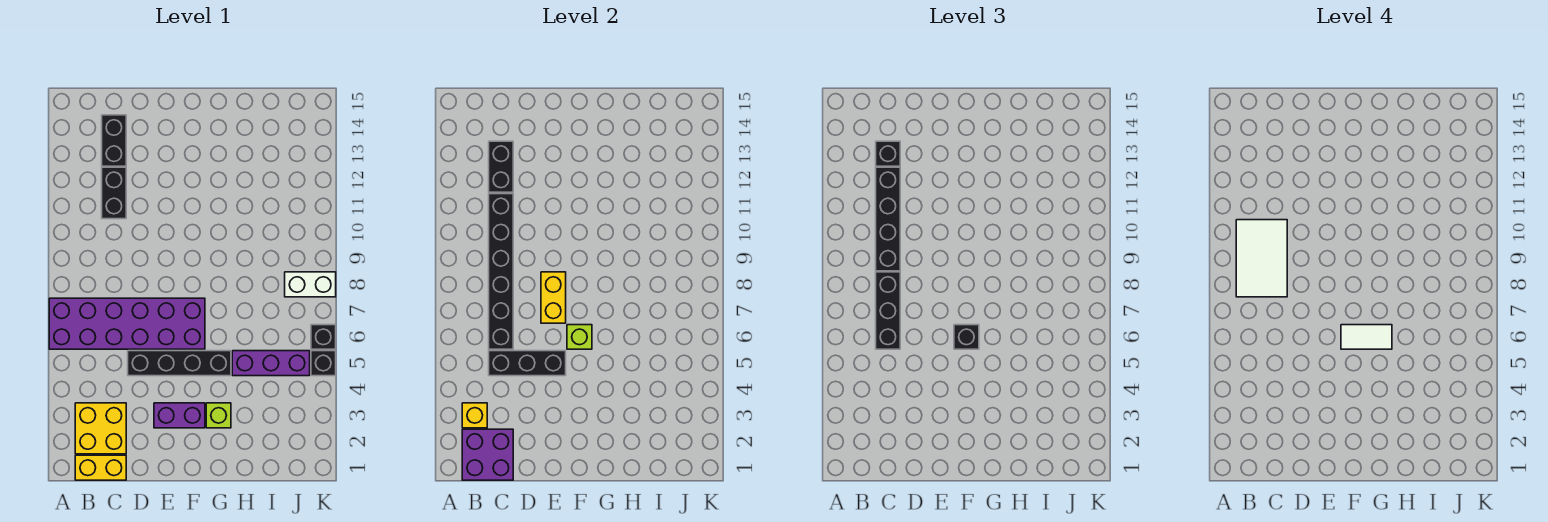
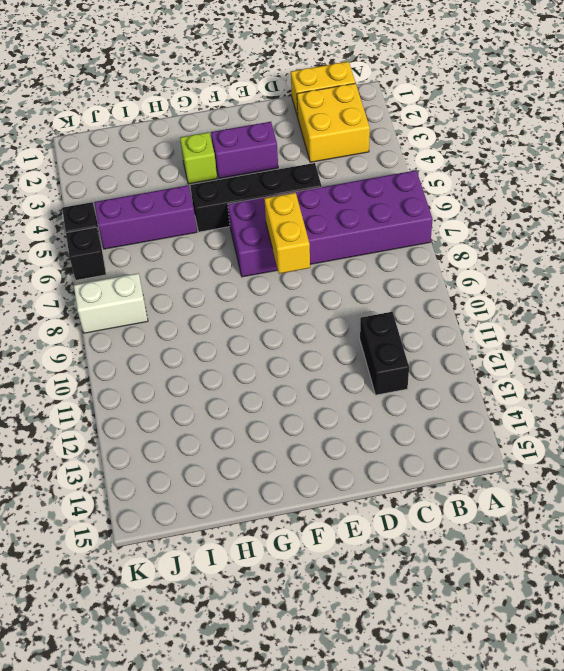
none -> black brick C13:C14 level 1
none -> purple brick B1:C2 level 2
none -> yellow brick B3 level 2

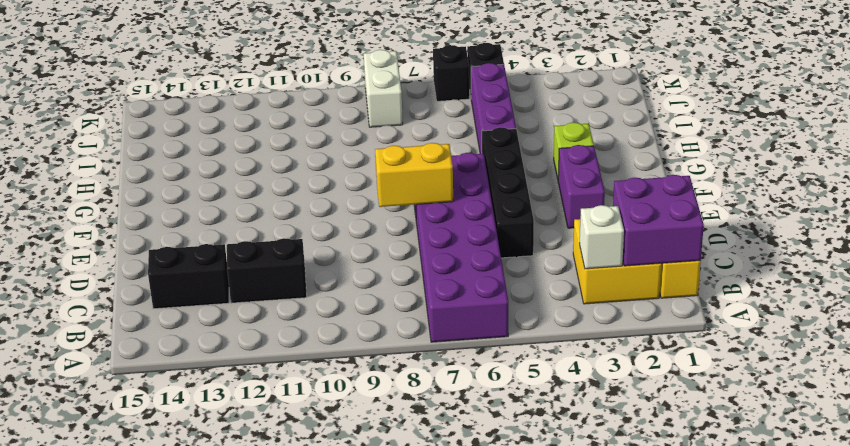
white brick B3 level 2 -> yellow brick B3 level 2
none -> black brick C5:E5 level 2
none -> black brick C6:C11 level 2
none -> black brick C12:C13 level 2

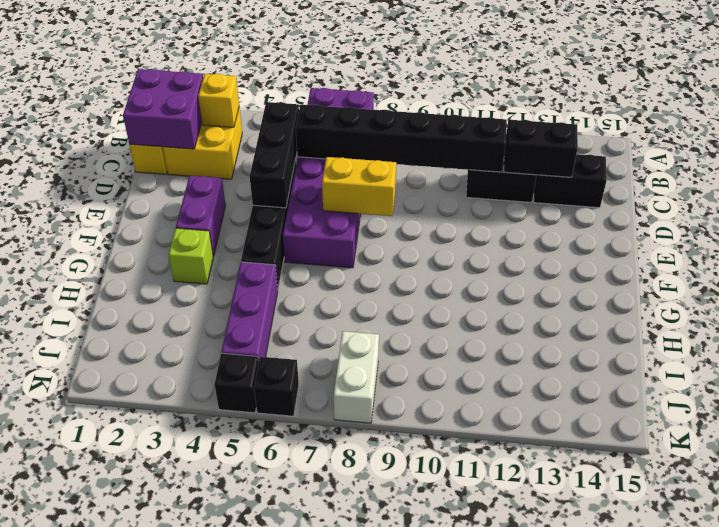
none -> lime brick F6 level 2
none -> black brick C6:C8 level 3
none -> black brick C9:C12 level 3

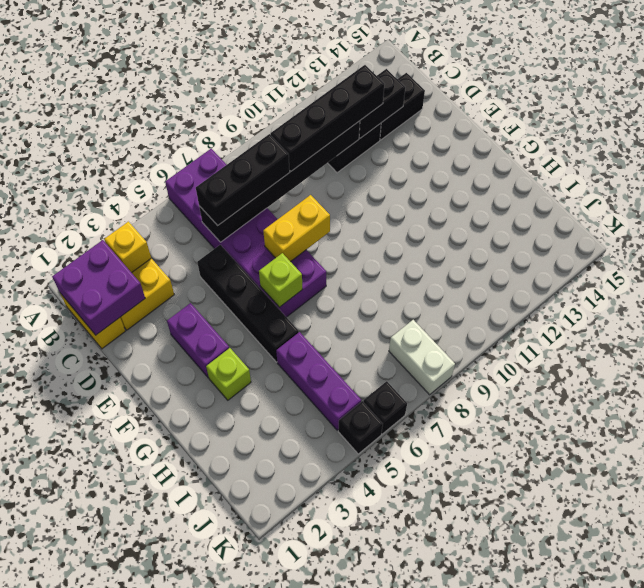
none -> black brick C5:E5 level 2
none -> black brick C13 level 3
none -> black brick F6 level 3

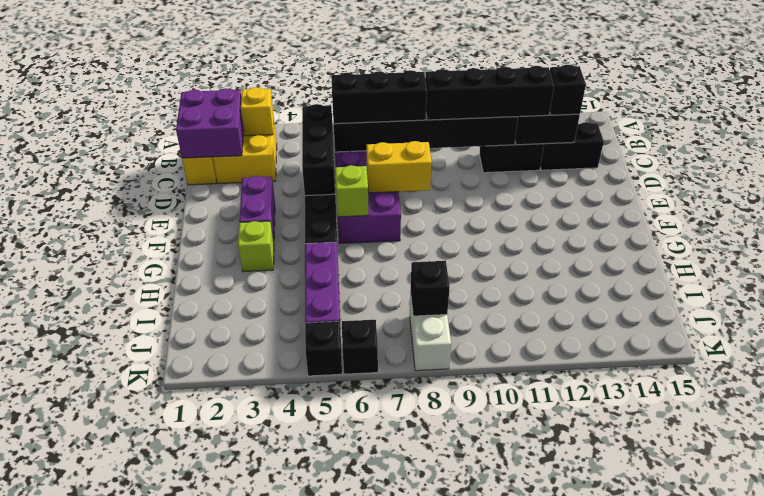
black brick J8 level 2 -> black brick F6 level 3
none -> white tile B8:C10 level 4
none -> white tile F6:G6 level 4

